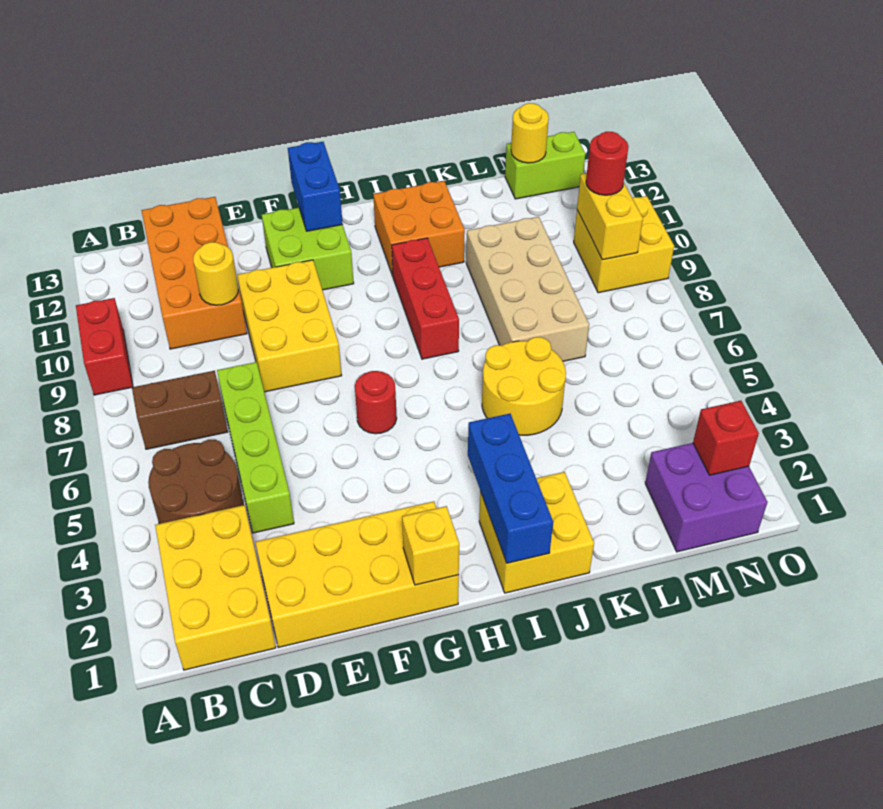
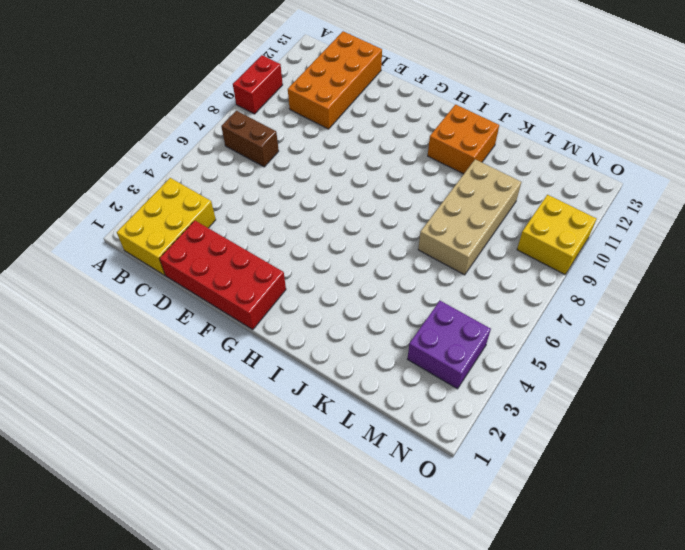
red brick D1:G2 level 1 -> yellow brick D1:G2 level 1
purple brick M3:N4 level 1 -> purple brick M1:N2 level 1
none -> brown round brick B4:C5 level 1
none -> lime brick D4:D7 level 1
none -> yellow brick E8:F10 level 1

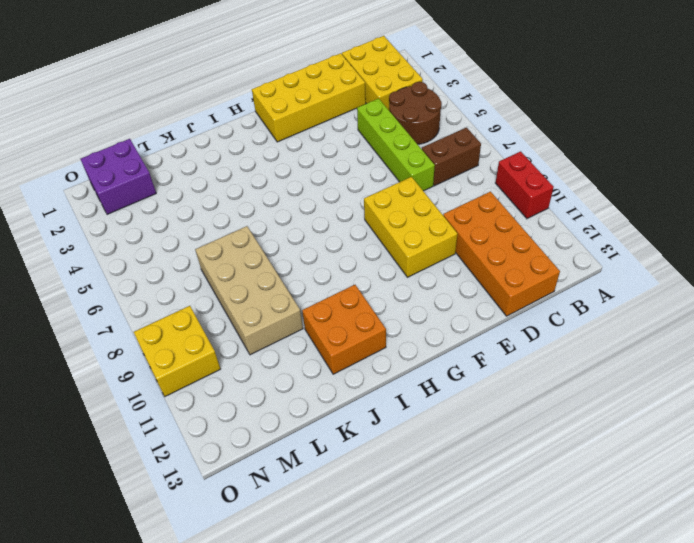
none -> lime brick F11:G12 level 1
none -> red round brick G6 level 1
none -> yellow brick I1:J2 level 1

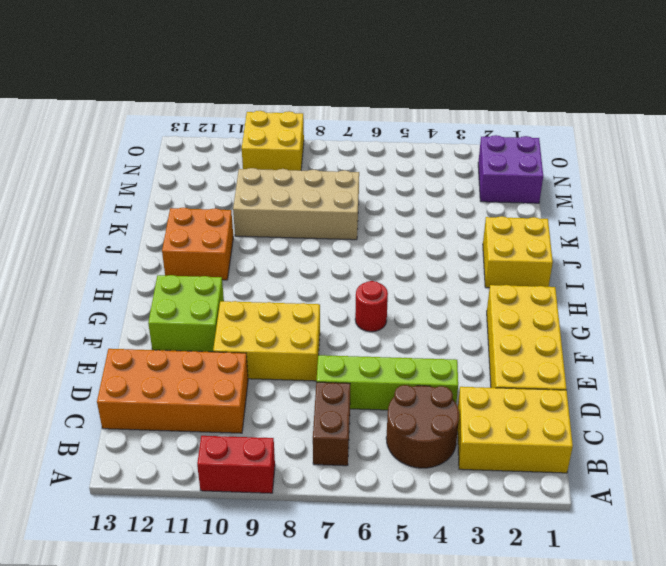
none -> red brick I8:I10 level 1
none -> yellow round brick J5:K6 level 1
none -> lime brick M13:N13 level 1

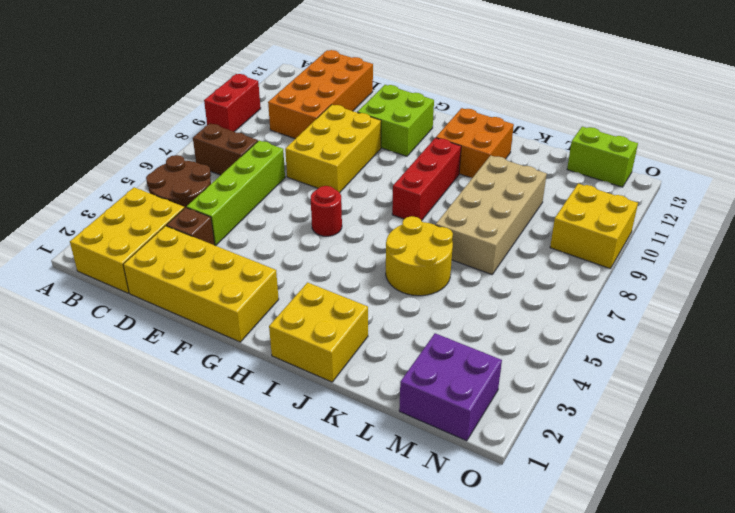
brown brick D3 level 1 -> none
none -> yellow round brick D10 level 2
none -> yellow brick G1 level 2
none -> blue brick G12:G13 level 2

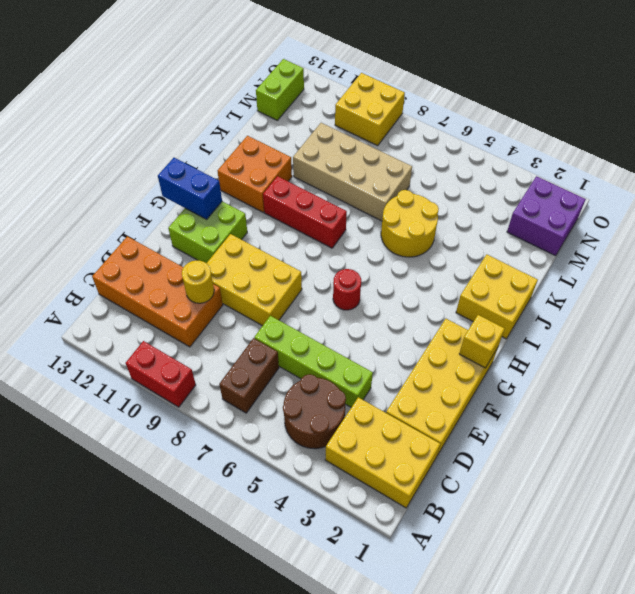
none -> blue brick I1:I3 level 2
none -> yellow round brick M13 level 2
none -> red brick N2 level 2

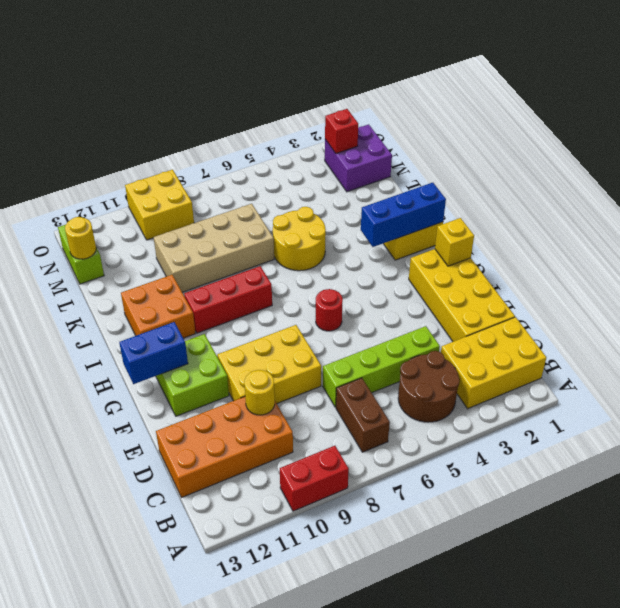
none -> yellow brick N9:N10 level 2
none -> red round brick N10 level 3

